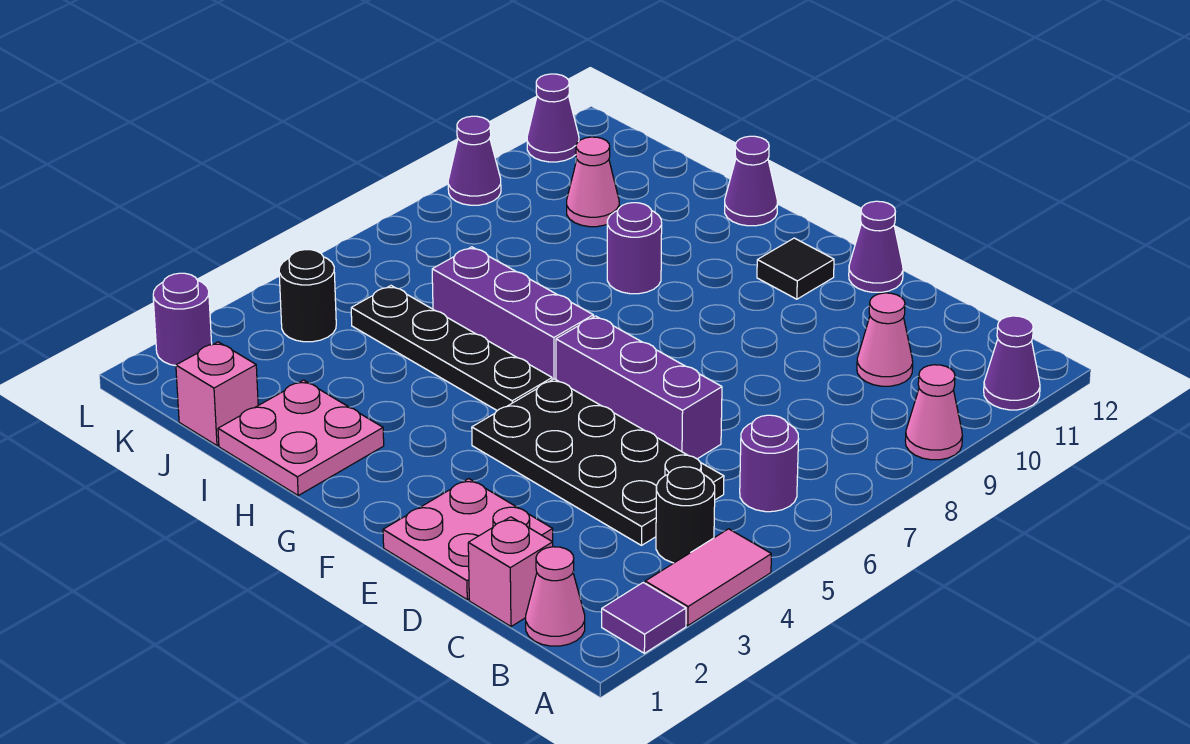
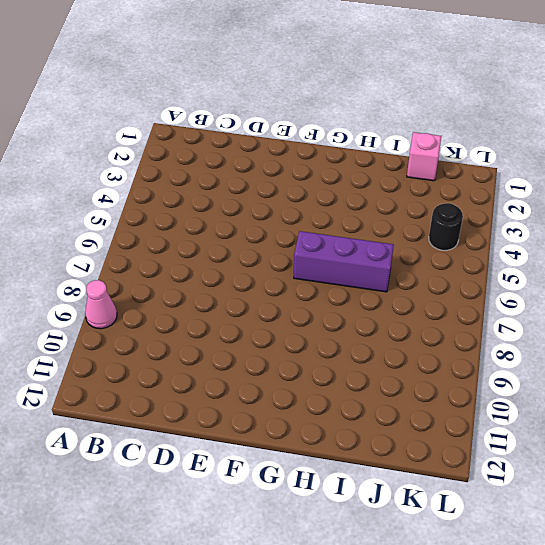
none -> purple tile A2 level 1
none -> pink tile A3:A4 level 1
none -> purple cone A11 level 1

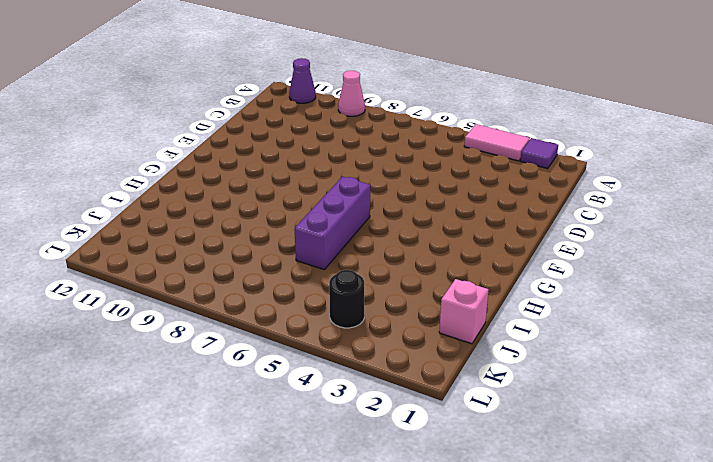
none -> pink cone B1 level 1
none -> black round brick B4 level 1
none -> purple round brick B6 level 1

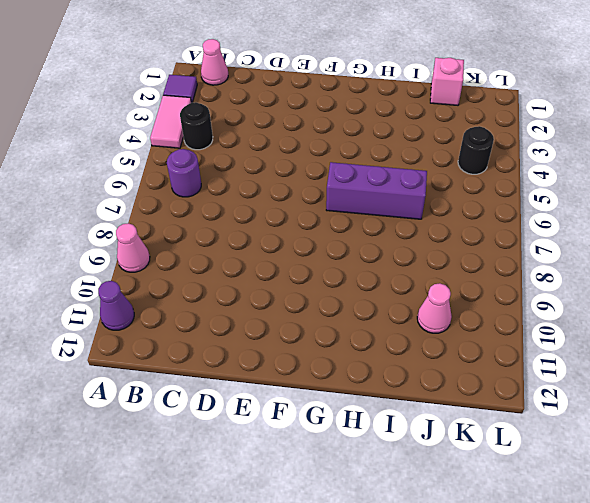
none -> pink brick C1 level 1
none -> black plate C4:F5 level 1
none -> pink cone C10 level 1

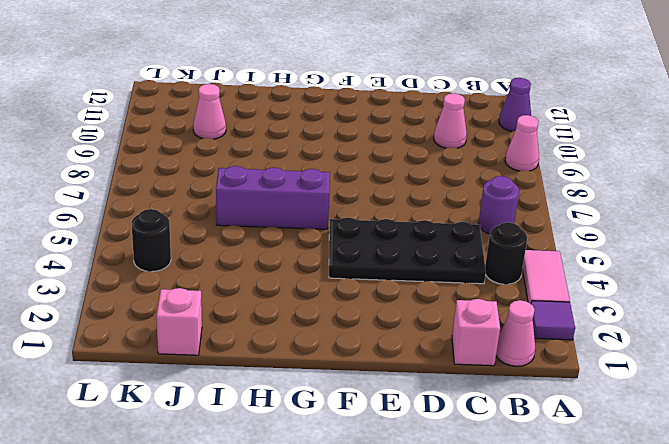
none -> pink plate D1:E2 level 1
none -> purple brick D6:F6 level 1
none -> purple cone E12 level 1

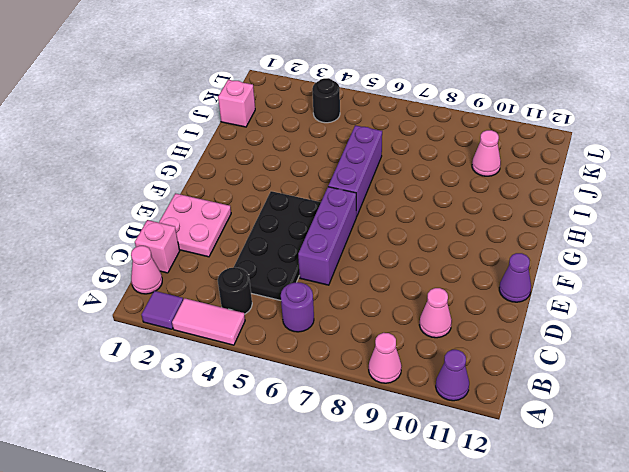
none -> black tile F11 level 1
none -> black plate G5:J5 level 1
none -> pink plate H1:I2 level 1

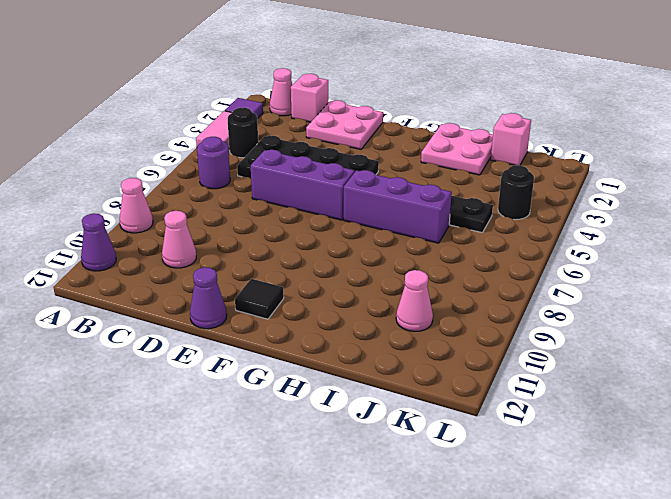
none -> purple round brick H9 level 1
none -> purple cone H12 level 1
none -> purple round brick L2 level 1

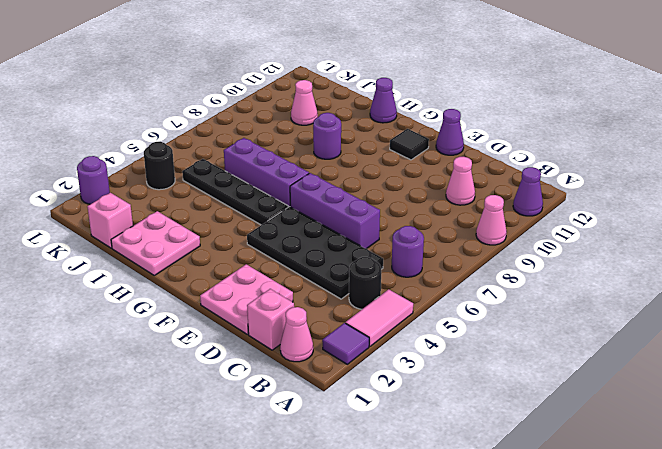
none -> purple cone L9 level 1
none -> purple cone L11 level 1

